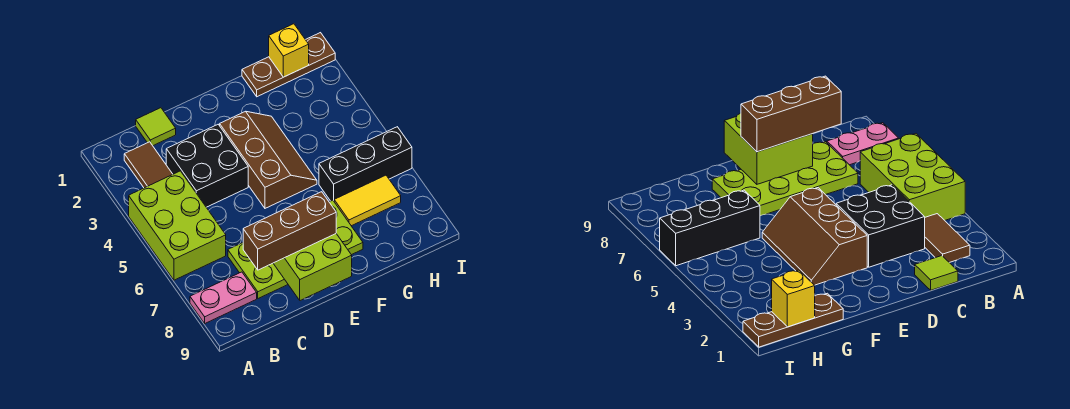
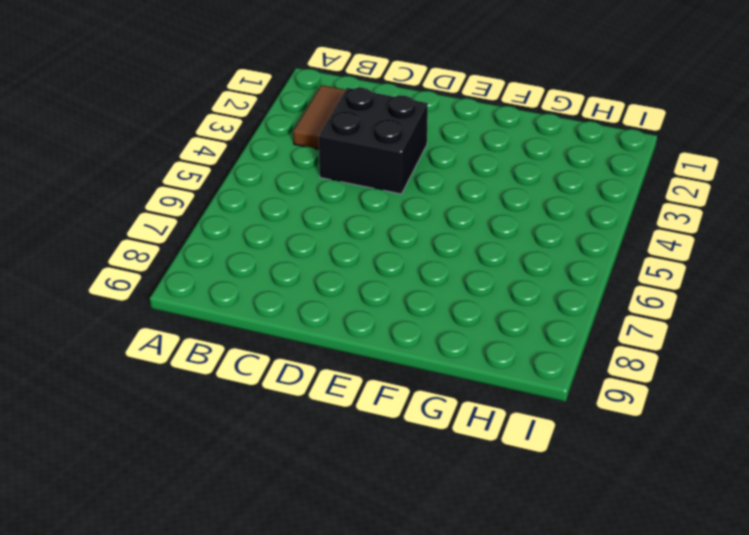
none -> lime brick A4:B6 level 1
none -> pink plate A8:B8 level 1
none -> lime tile C1 level 1

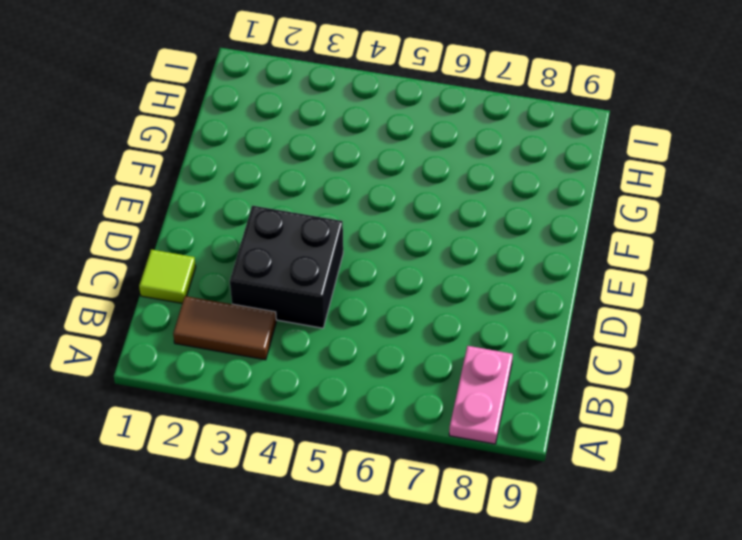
none -> lime brick A4:B6 level 1
none -> lime plate C7:F8 level 1
none -> brown slope E3:F5 level 1 top E

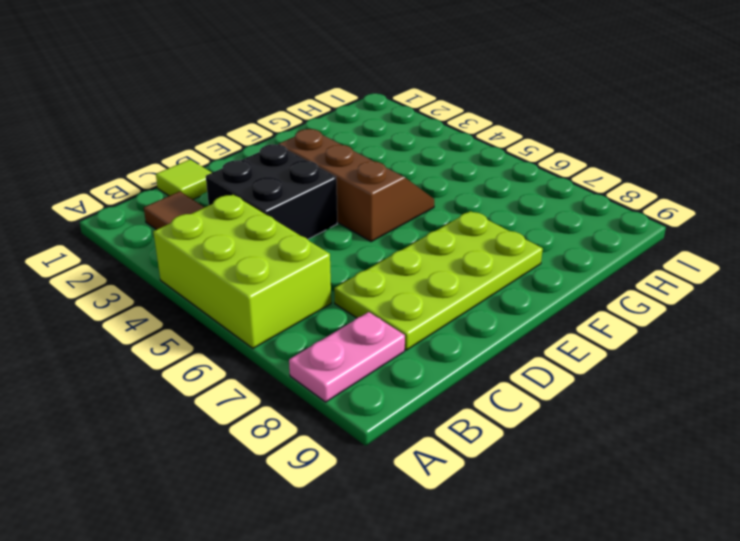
none -> brown plate G1:I1 level 1
none -> black brick G6:I6 level 1
none -> yellow tile G7:H7 level 1

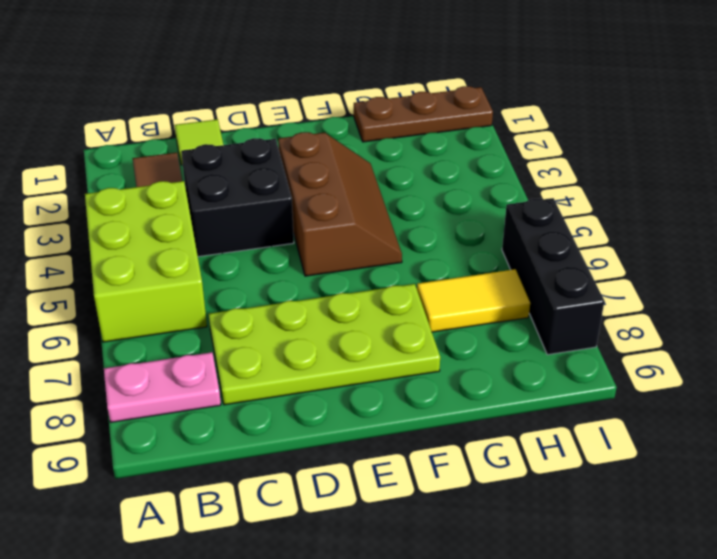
black brick I6:I8 level 1 -> black brick G6:I6 level 1
none -> lime brick D8:E9 level 2
none -> yellow brick H1 level 2
none -> brown brick C8:E8 level 3

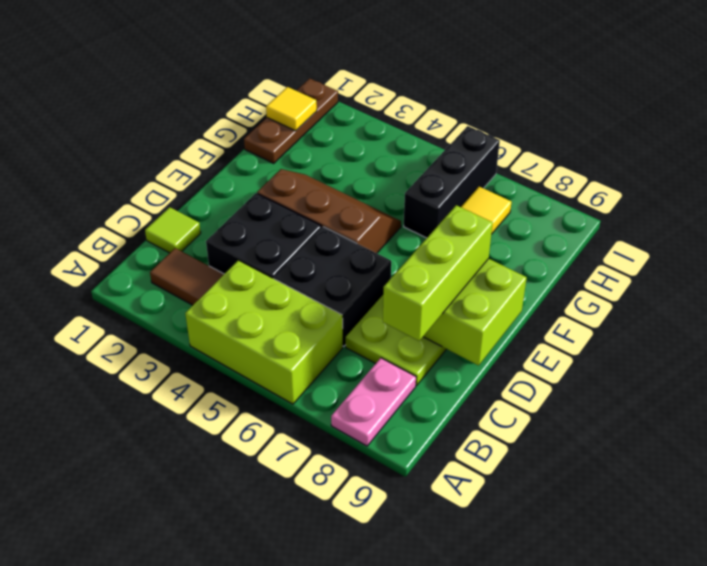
black brick C5:D6 level 1 -> none
lime brick C8:E8 level 3 -> brown brick C8:E8 level 3
yellow tile H1 level 2 -> yellow brick H1 level 2

